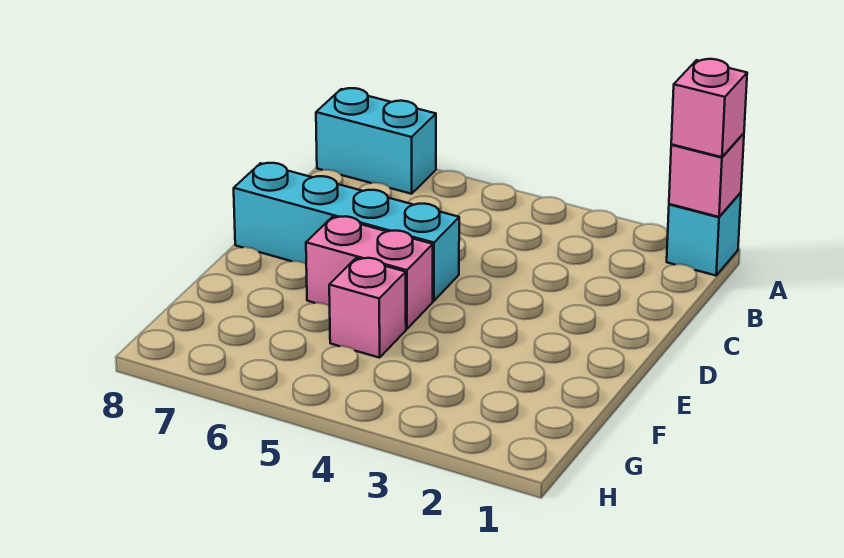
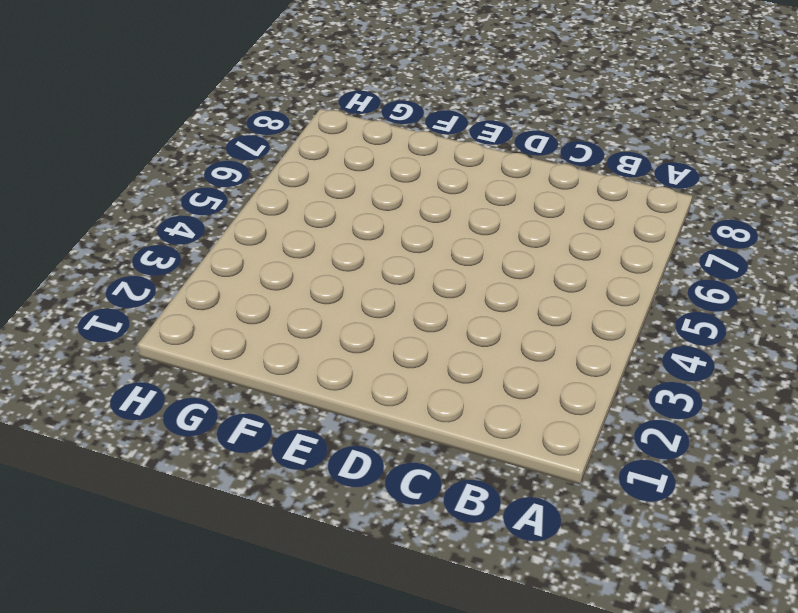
none -> cyan brick A1 level 1
none -> cyan brick A7:A8 level 1

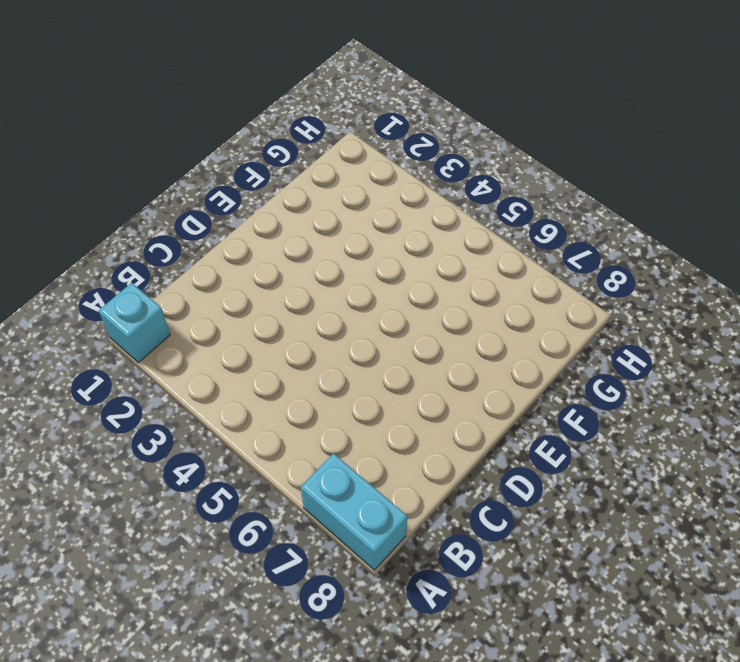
none -> cyan brick D5:D8 level 1
none -> pink brick E5:E6 level 1

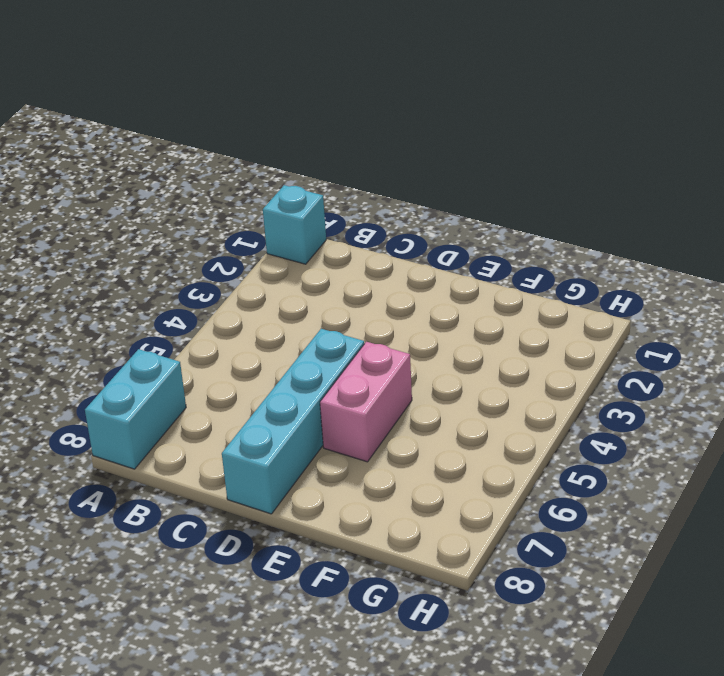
none -> pink brick F5 level 1
none -> pink brick A1 level 2

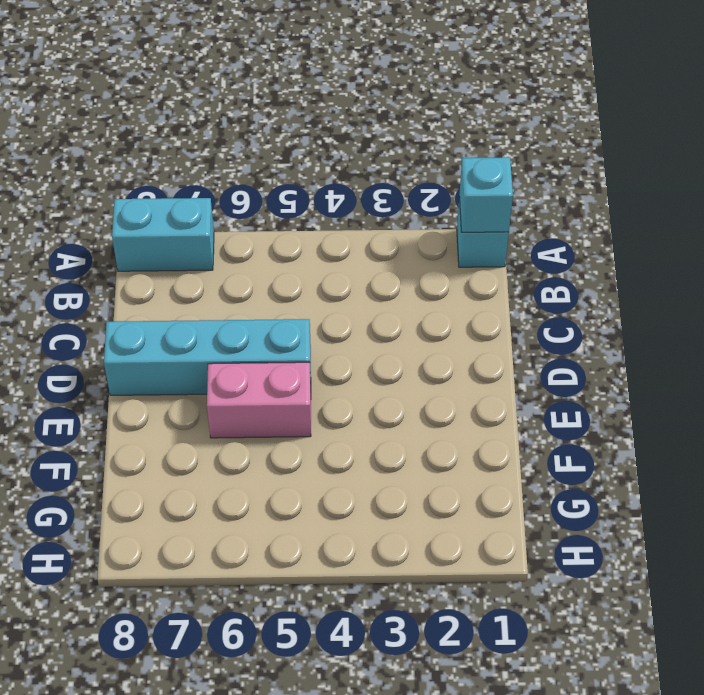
cyan brick A1 level 2 -> pink brick A1 level 2
none -> pink brick F5 level 1
none -> pink brick A1 level 3

